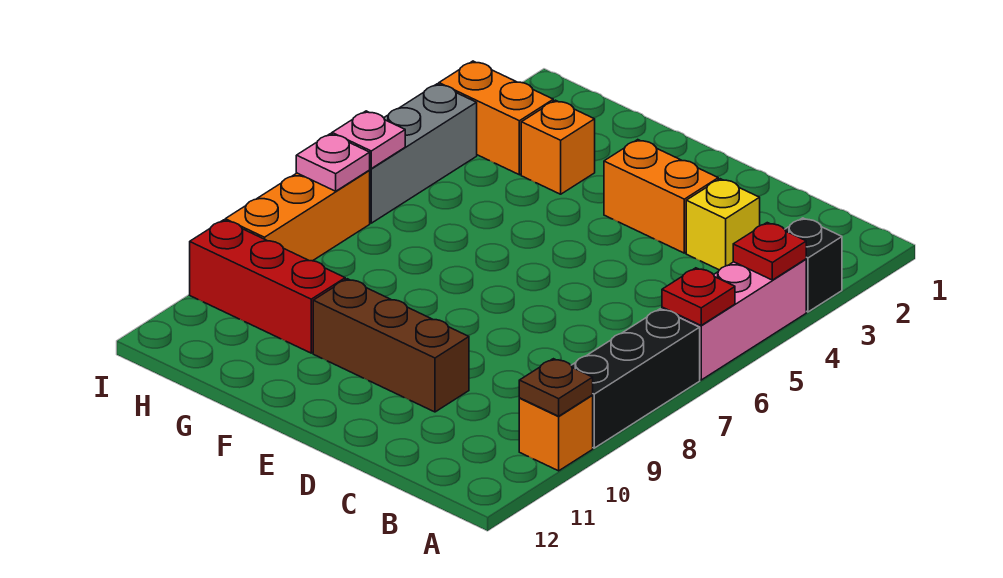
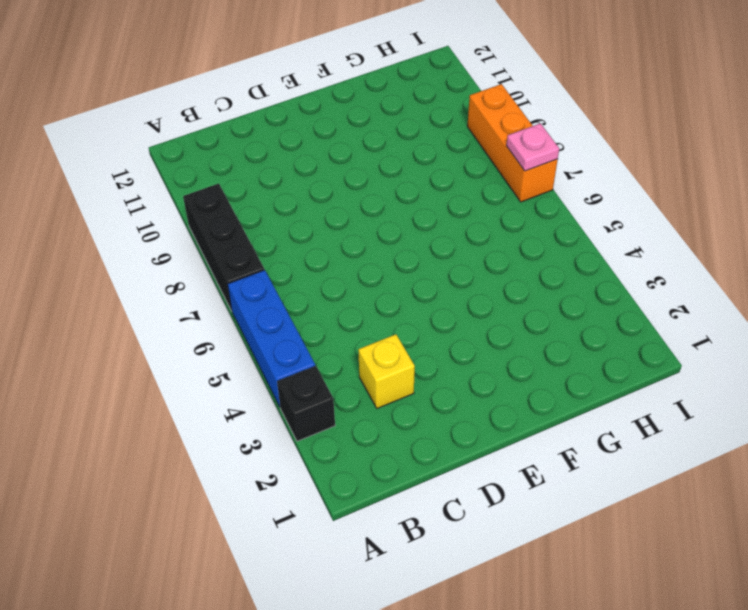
blue brick A4:A6 level 1 -> pink brick A4:A6 level 1
none -> orange brick A10 level 1
none -> orange brick D3:E3 level 1
none -> brown brick D10:F10 level 1

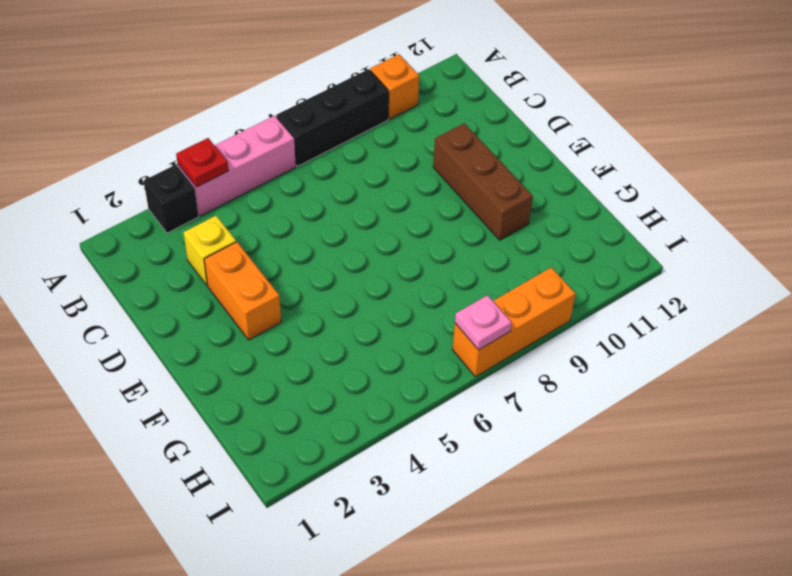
none -> orange brick G3 level 1
none -> red brick G10:I10 level 1
none -> orange brick H3:I3 level 1

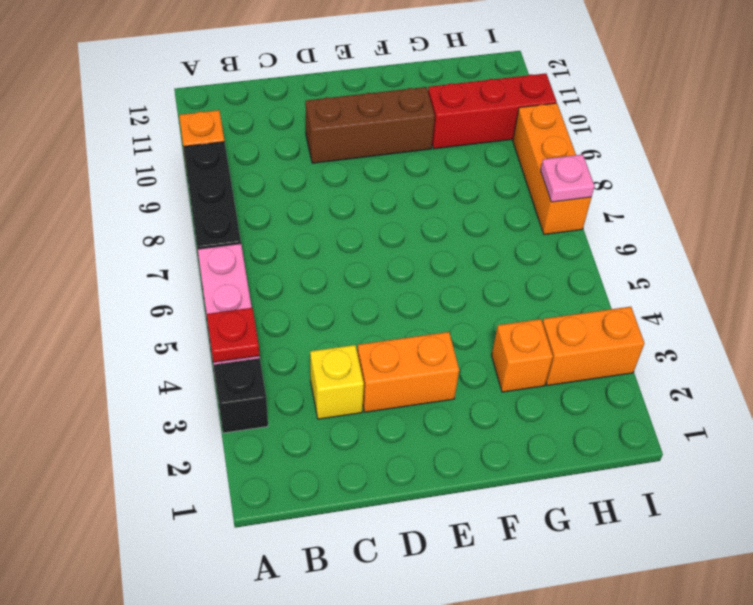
none -> grey brick I4:I6 level 1
none -> red plate A6 level 2
none -> brown plate A10 level 2

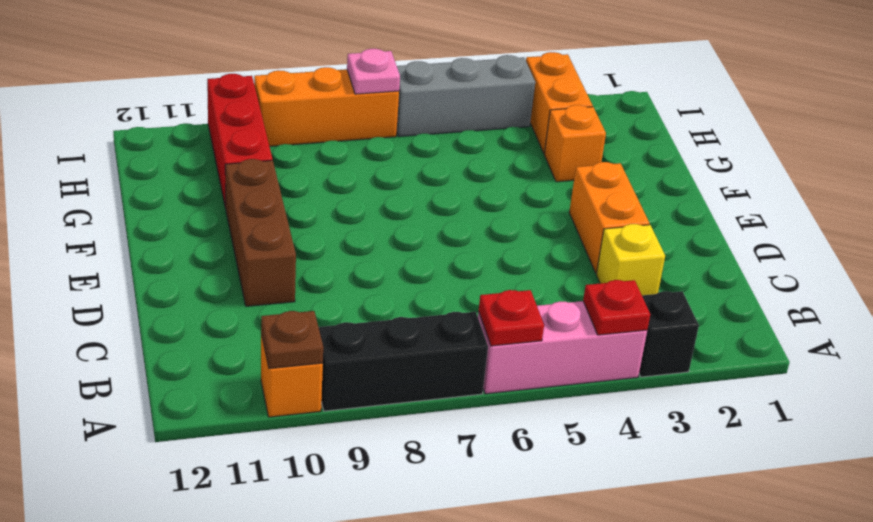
none -> pink plate I6 level 2

